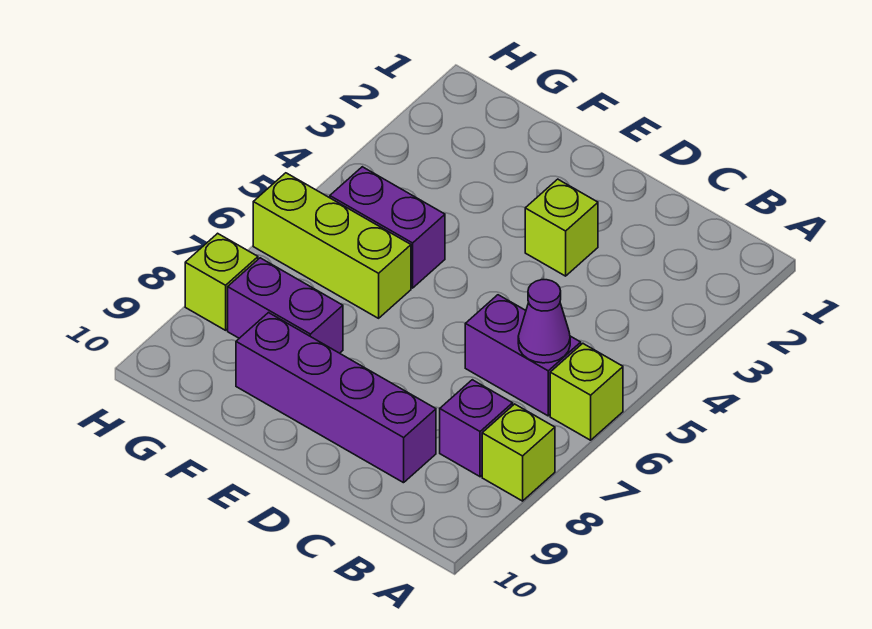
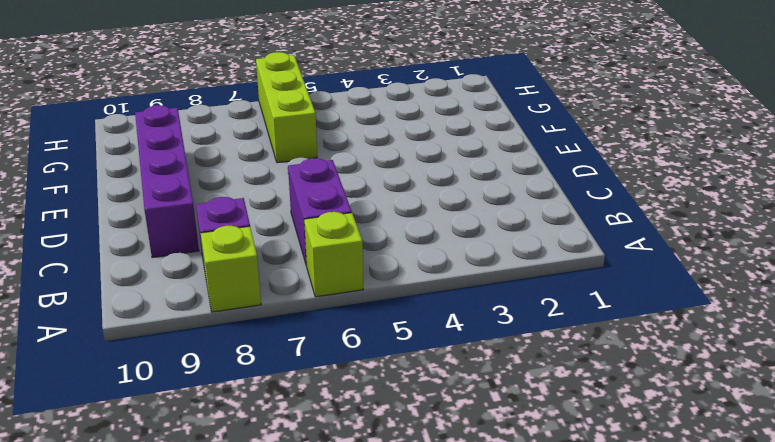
none -> lime brick D3 level 1
none -> purple brick F5:G5 level 1

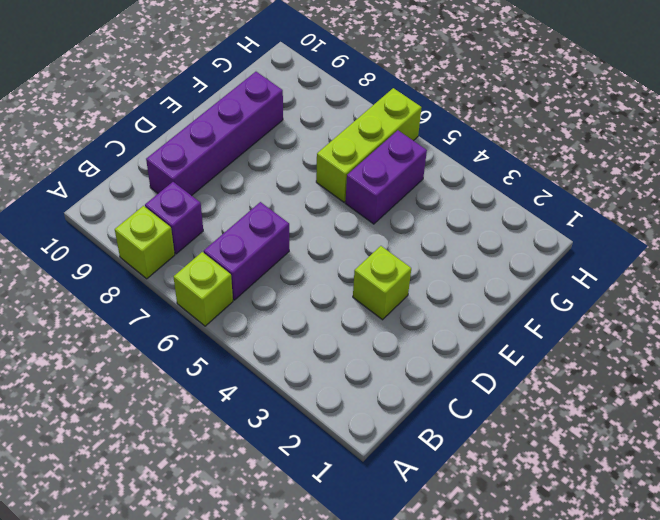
none -> purple brick F8:G8 level 1
none -> lime brick H8 level 1

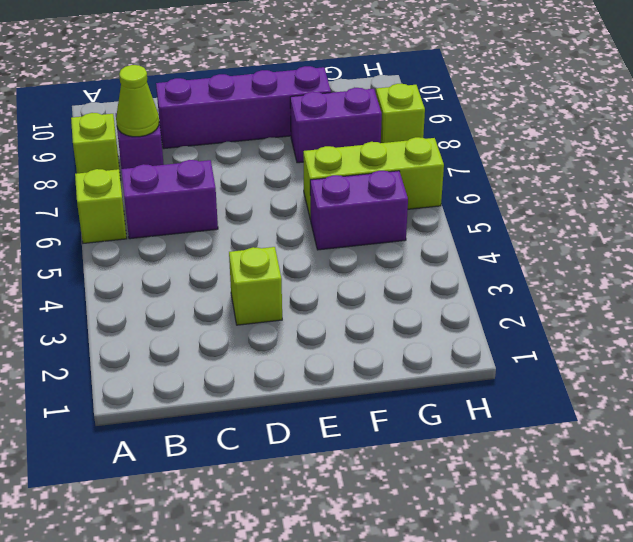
lime cone B8 level 2 -> none
none -> purple cone B6 level 2

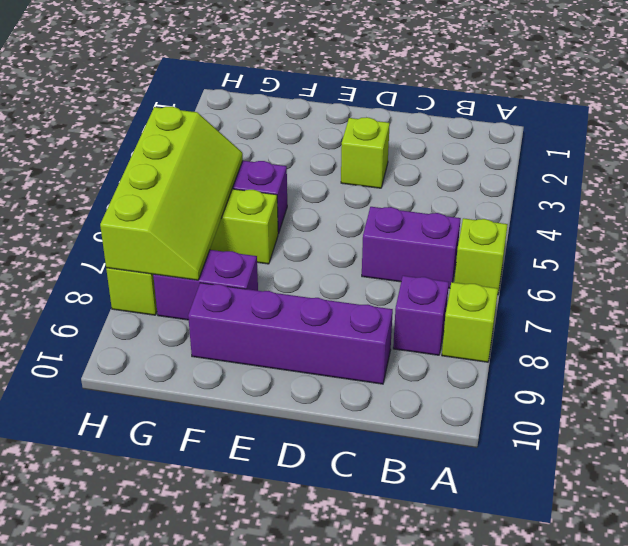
lime slope G5:H8 level 2 top H -> none
none -> purple cone B6 level 2

